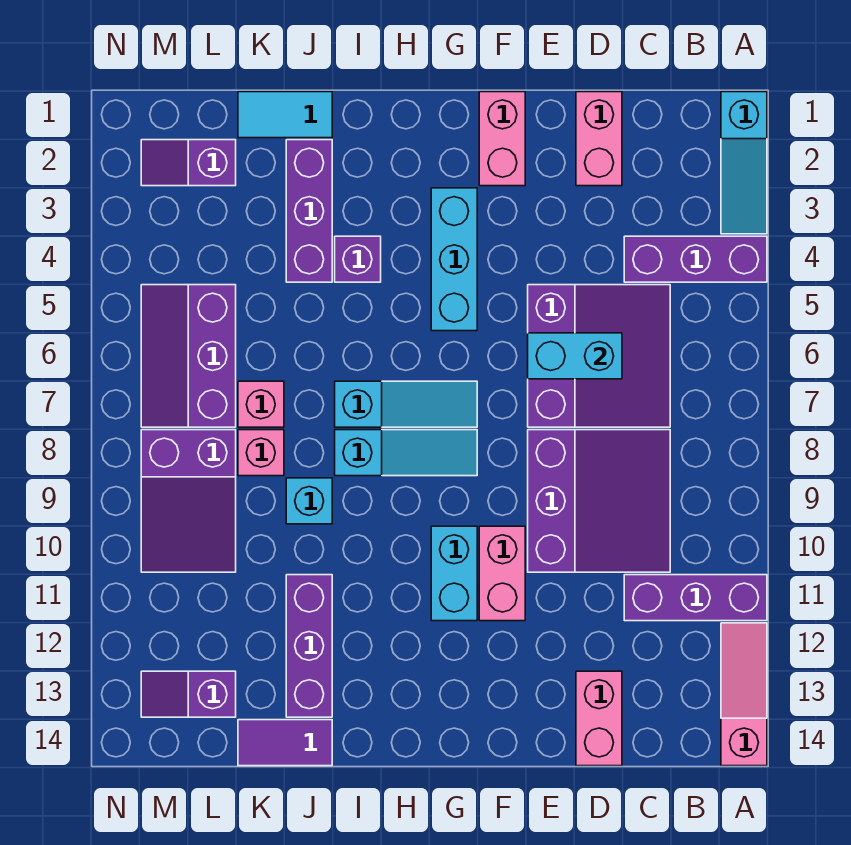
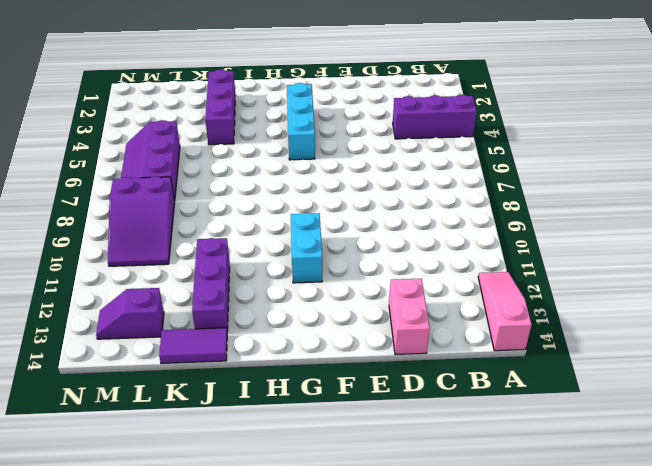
none -> cyan slope A1:A3 level 1 top 1
none -> purple brick A11:C11 level 1
none -> purple slope C5:E7 level 1 top E

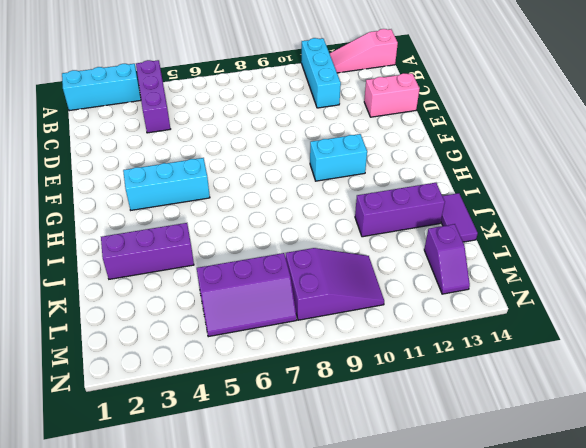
cyan brick A1:A3 level 1 -> cyan slope A1:A3 level 1 top 1
cyan brick A11:C11 level 1 -> purple brick A11:C11 level 1
none -> purple slope C5:E7 level 1 top E
none -> purple slope C8:E10 level 1 top E
none -> pink brick D1:D2 level 1

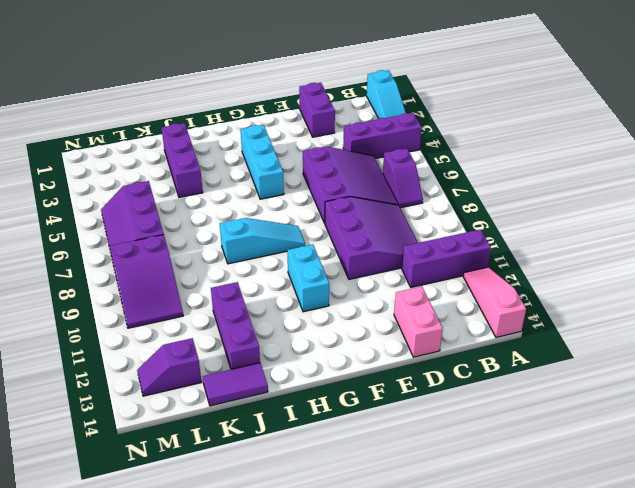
purple slope B6:B7 level 1 top 6 -> purple slope L2:M2 level 1 top L
purple brick D1:D2 level 1 -> pink brick D1:D2 level 1
none -> pink brick F1:F2 level 1
none -> pink brick F10:F11 level 1
none -> cyan slope G7:I7 level 1 top I

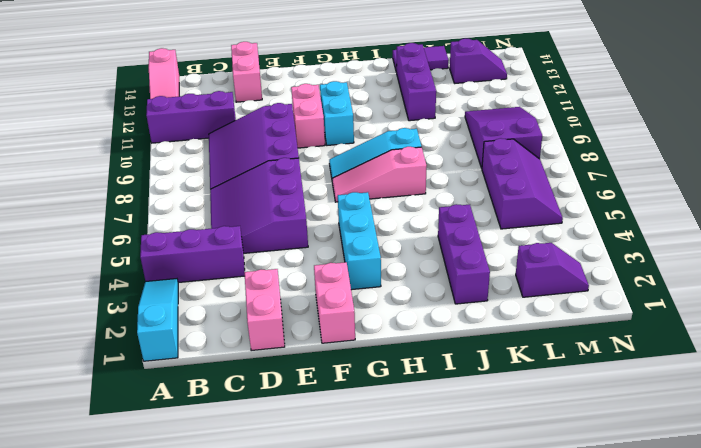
pink slope G7:I7 level 1 top I -> cyan slope G7:I7 level 1 top I
none -> purple brick I4 level 1
none -> cyan tile J1:K1 level 1
none -> cyan brick J9 level 1

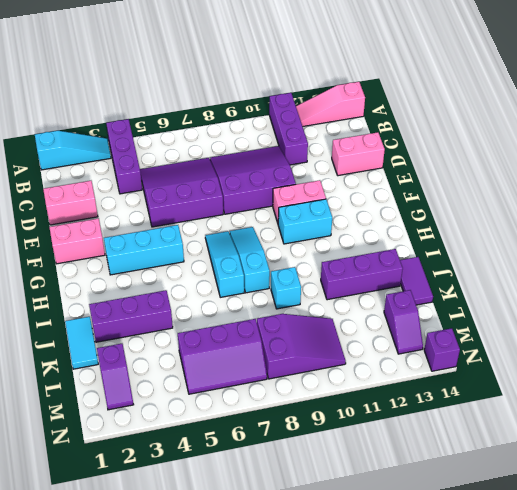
purple brick N14 level 1 -> purple brick I4 level 1
none -> pink brick K7 level 1
none -> pink brick K8 level 1
none -> cyan brick D6:E6 level 2

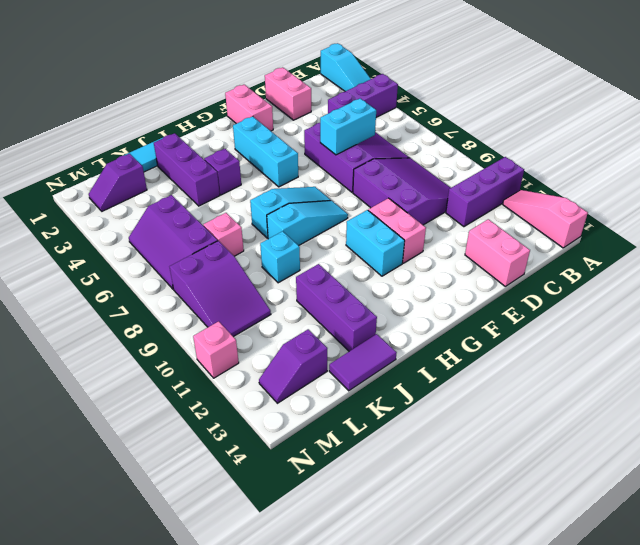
pink brick N11 level 1 -> pink brick K8 level 1

